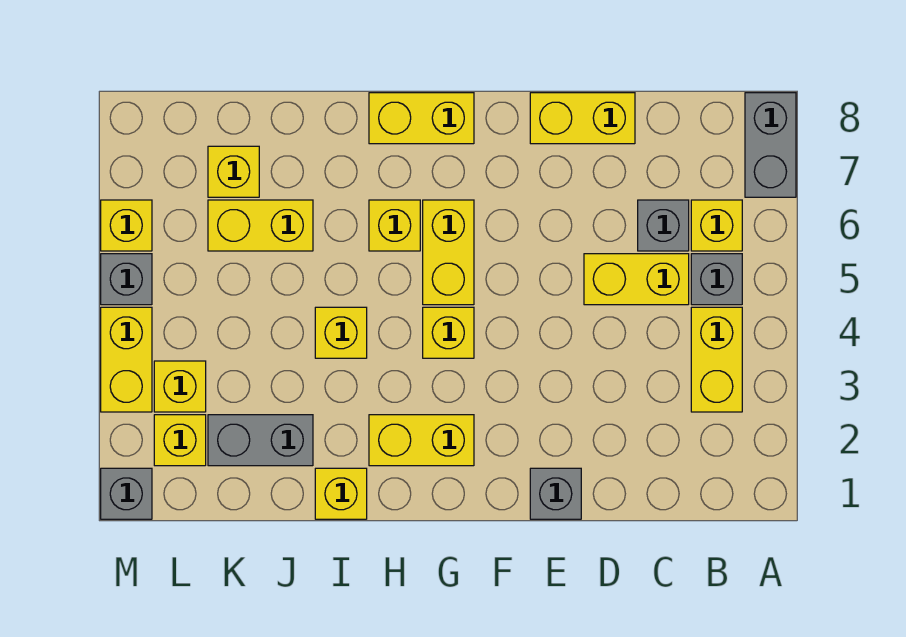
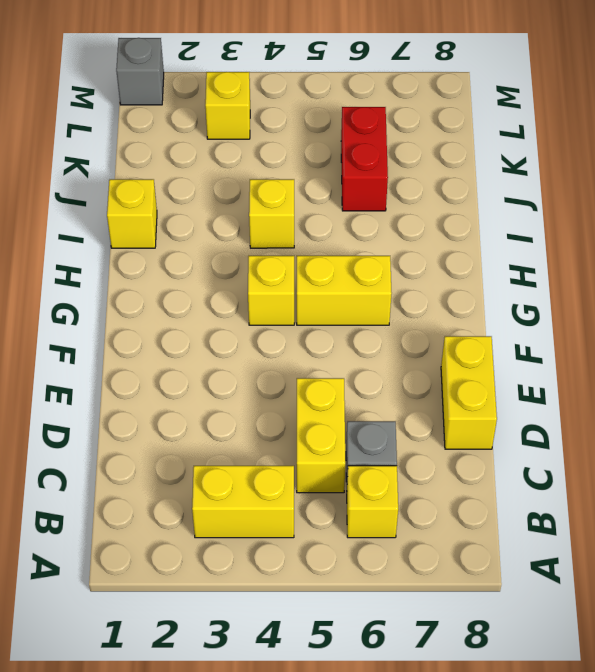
red brick J6:K6 level 1 -> yellow brick J6:K6 level 1
none -> grey brick A7:A8 level 1
none -> grey brick B5 level 1
none -> grey brick E1 level 1

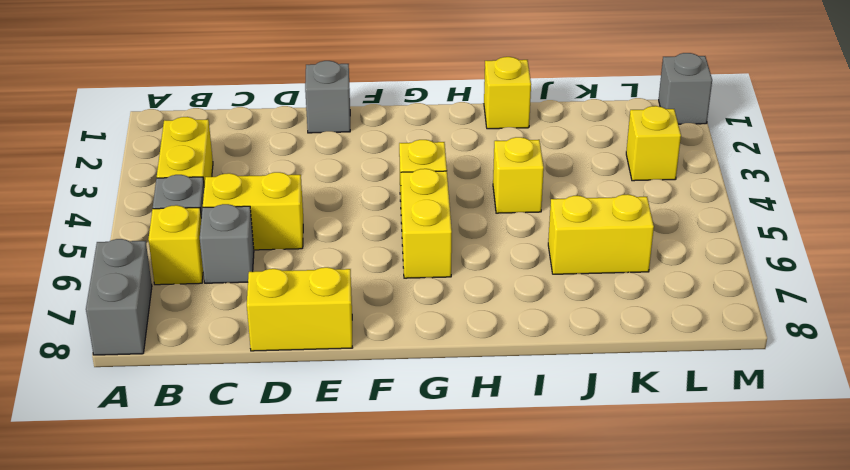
none -> yellow brick G2:H2 level 1
none -> yellow brick G8:H8 level 1
none -> yellow brick H6 level 1

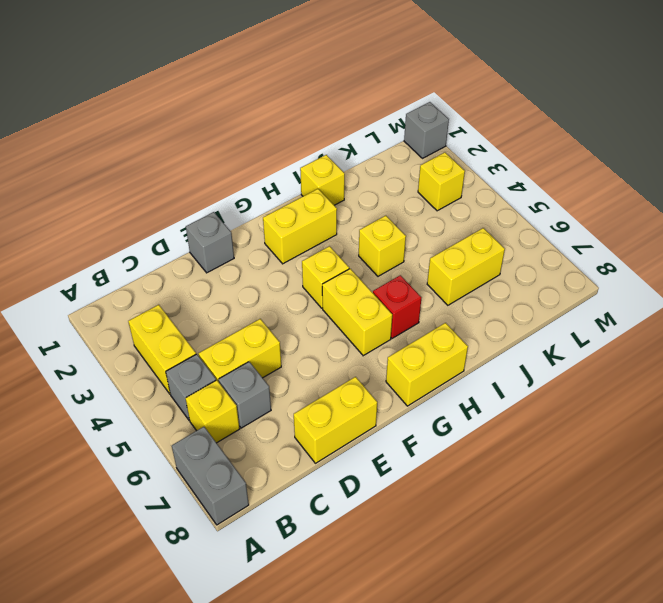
red brick H6 level 1 -> yellow brick H6 level 1
none -> grey brick J2:K2 level 1
none -> yellow brick K7 level 1
none -> yellow brick L2 level 1

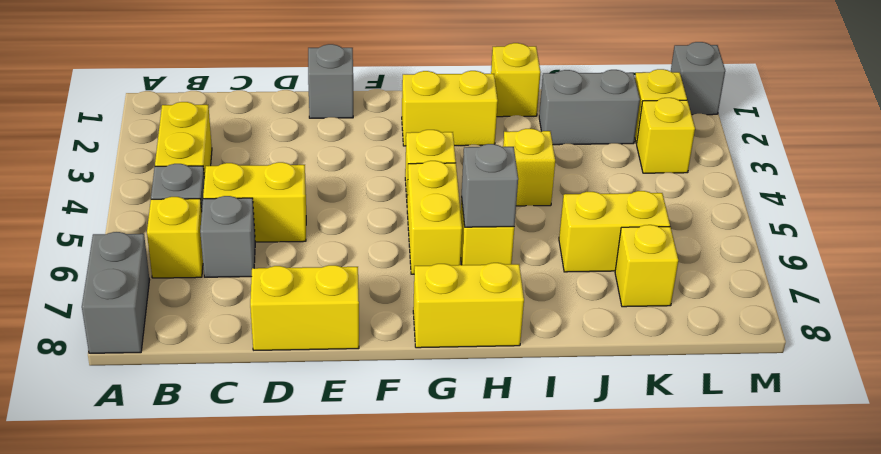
grey brick H6 level 2 -> grey brick M5 level 1
none -> yellow brick M3:M4 level 1
none -> yellow brick M6 level 1

